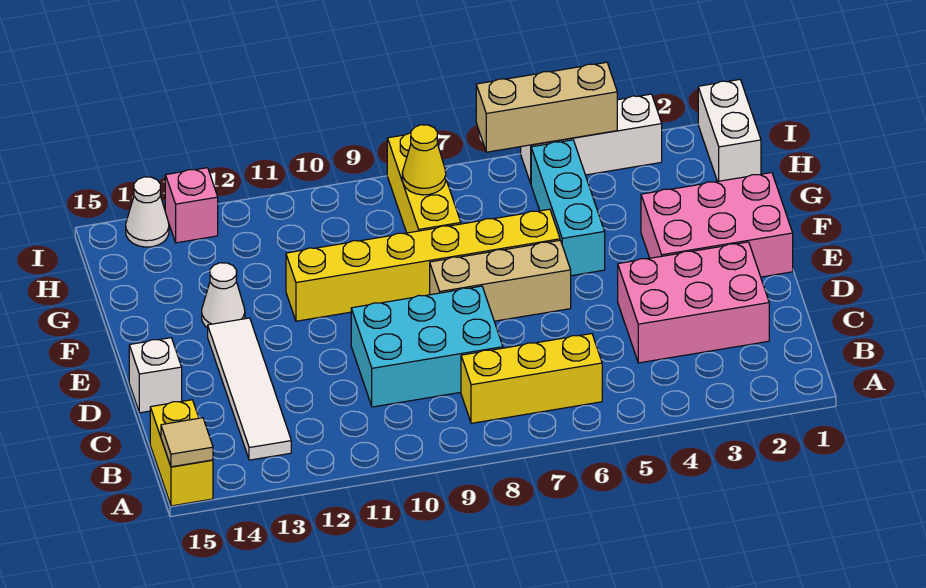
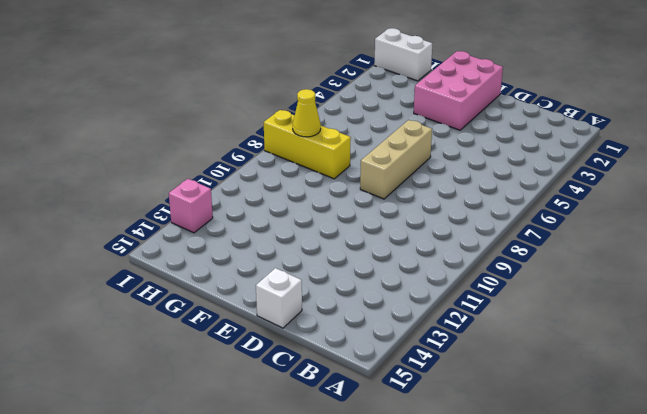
none -> yellow brick A15:B15 level 1
none -> yellow brick B6:B8 level 1
none -> white tile B13:E13 level 1

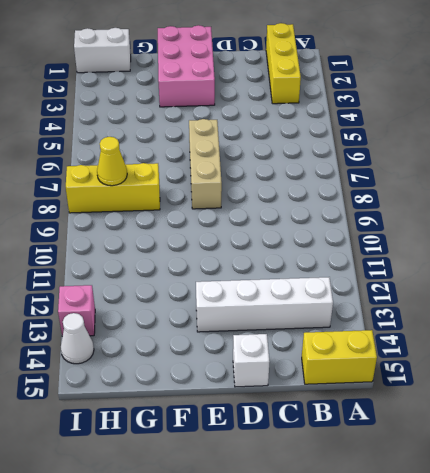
yellow brick B1:B3 level 1 -> yellow brick B6:B8 level 1
white brick B13:E13 level 1 -> white tile B13:E13 level 1
none -> pink brick C2:D4 level 1
none -> cyan brick C8:D10 level 1
none -> cyan brick F5:H5 level 1

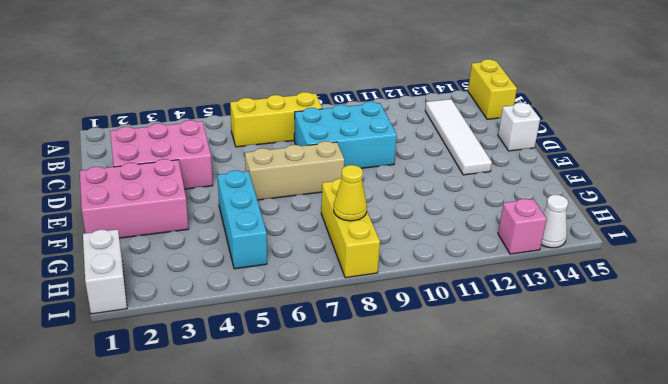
none -> yellow brick F6:F11 level 1
none -> white cone F13 level 1
none -> white brick I3:I5 level 1

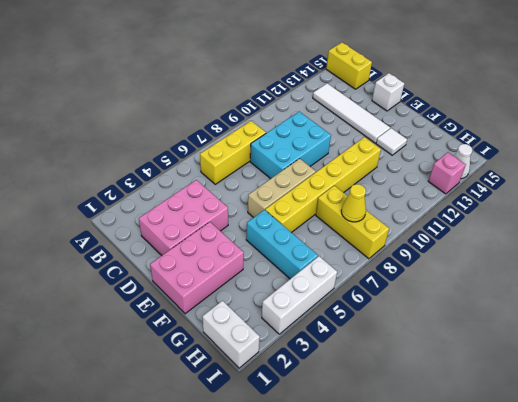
white tile F13 level 1 -> white cone F13 level 1
none -> tan tile A15 level 2
none -> tan brick I4:I6 level 2

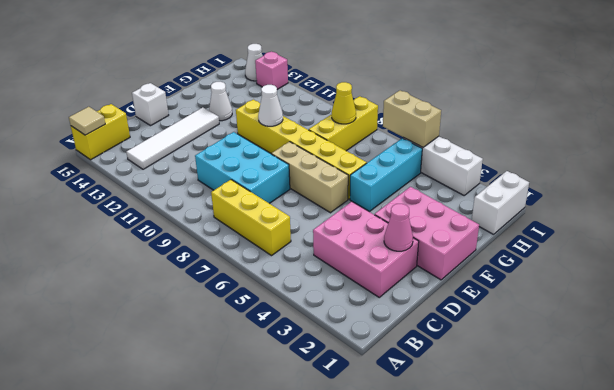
pink cone D2 level 2 -> none
white cone F10 level 2 -> none
tan brick I5:I6 level 2 -> tan brick I4:I6 level 2

